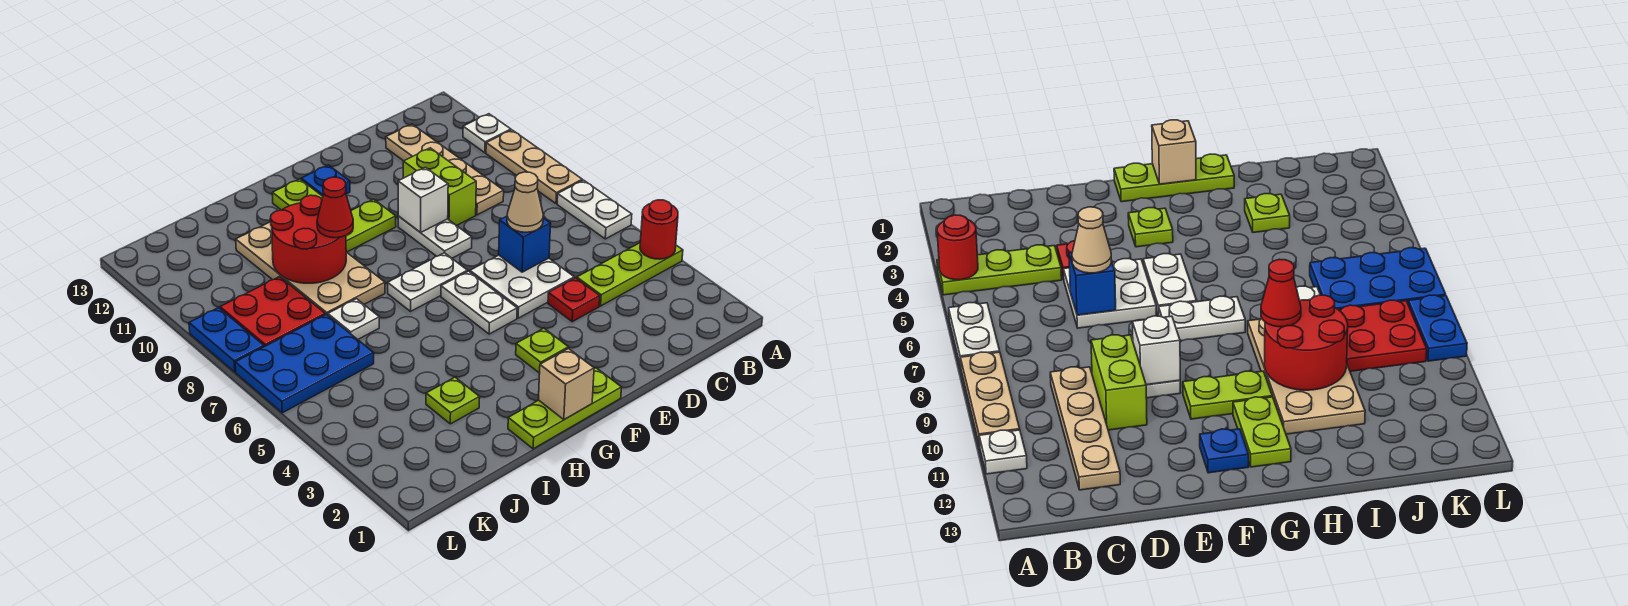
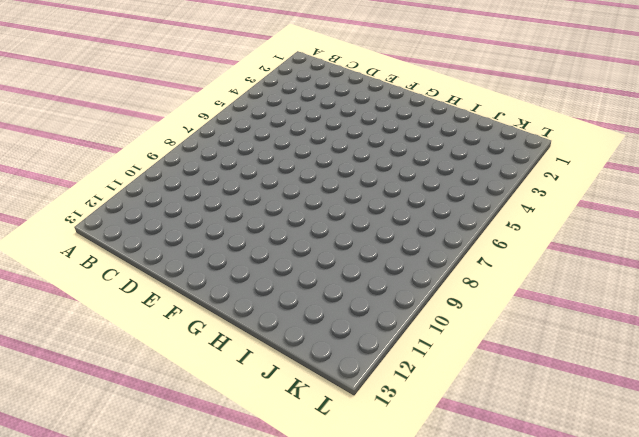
none -> lime plate A4:C4 level 1
none -> white plate A6:A7 level 1
none -> tan plate A8:A10 level 1

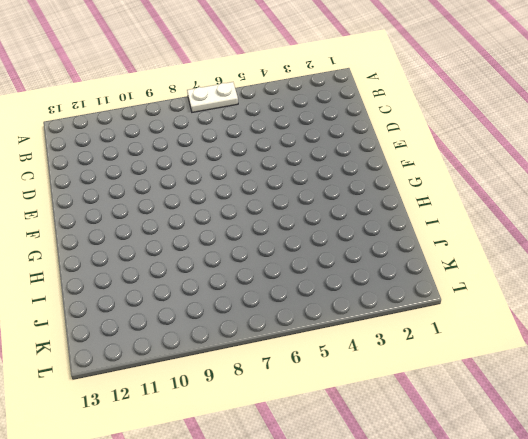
none -> lime plate A4:C4 level 1
none -> tan plate A8:A10 level 1
none -> white plate A11 level 1

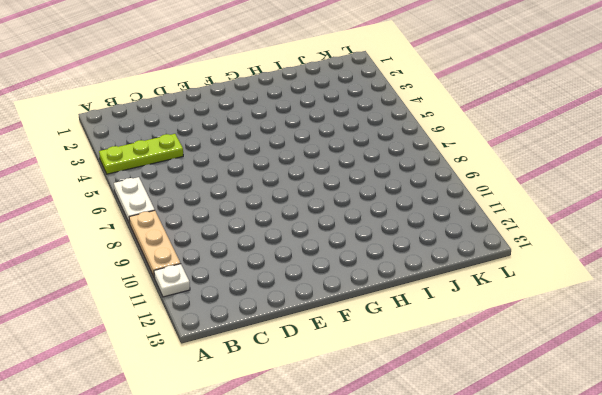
none -> tan plate C9:C12 level 1
none -> red plate D4 level 1
none -> white plate D5:E6 level 1

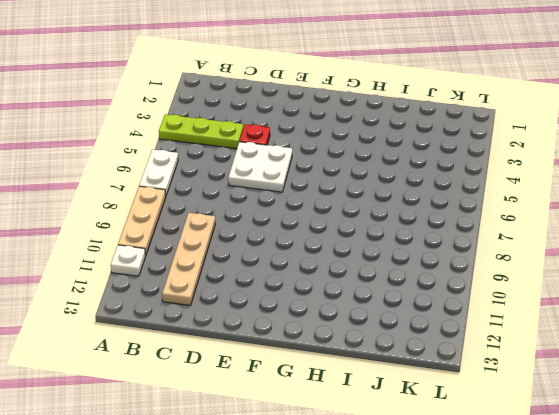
none -> lime brick D9:D10 level 1
none -> white plate E8:E9 level 1
none -> lime plate F1:H1 level 1

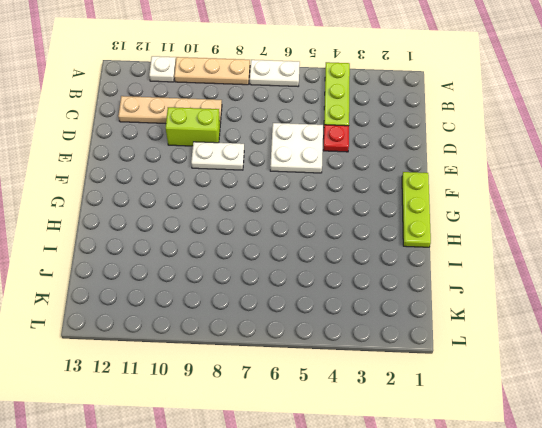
none -> lime plate F3 level 1
none -> white plate F5:F6 level 1
none -> white plate F7:G7 level 1

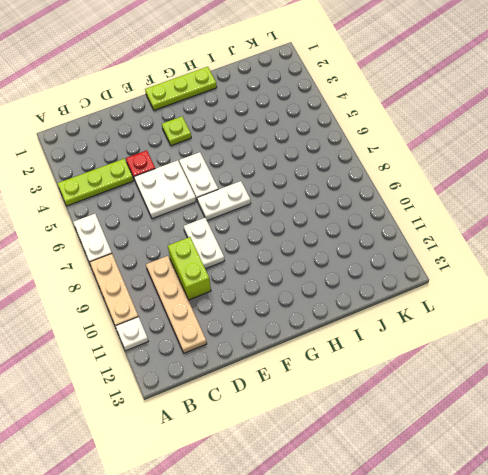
none -> lime plate F10:G10 level 1
none -> blue plate F12 level 1
none -> lime plate G11:G12 level 1

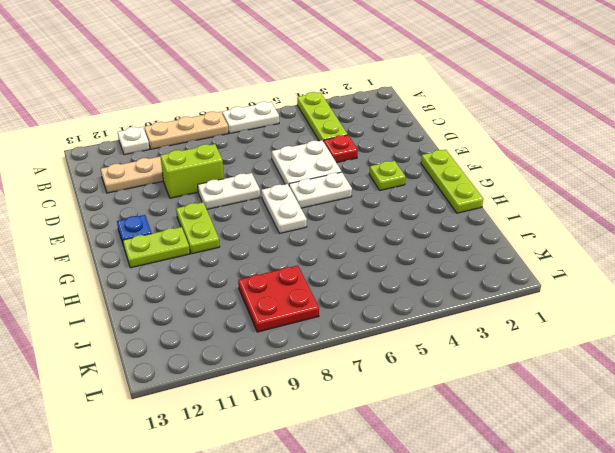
none -> tan plate H8:I11 level 1
none -> lime plate I3 level 1
none -> white plate I7 level 1

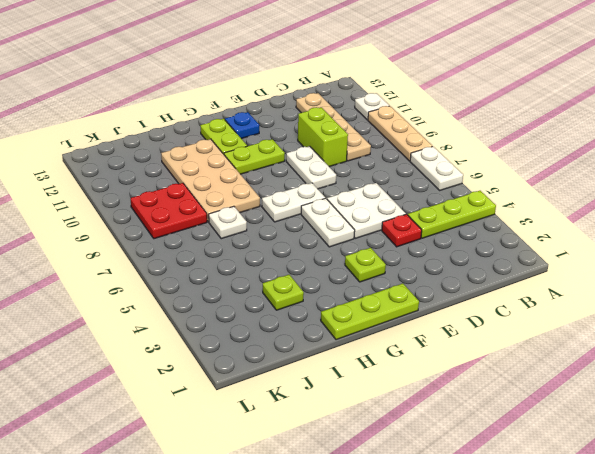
none -> blue plate J6:L7 level 1
none -> blue plate L8:L9 level 1
none -> red round brick A4 level 2

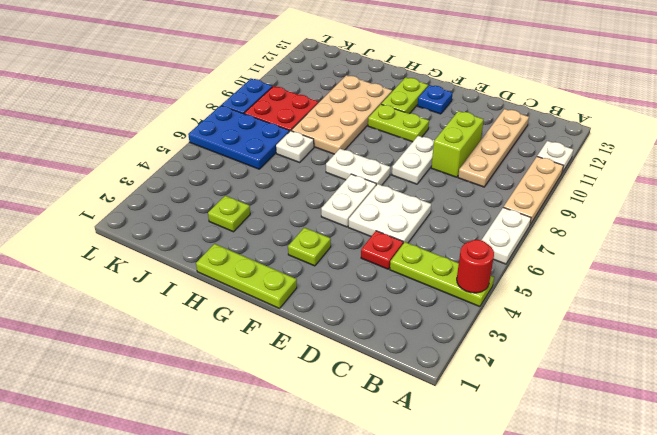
none -> blue brick D6 level 2
none -> white brick E9 level 2
none -> tan brick G1 level 2

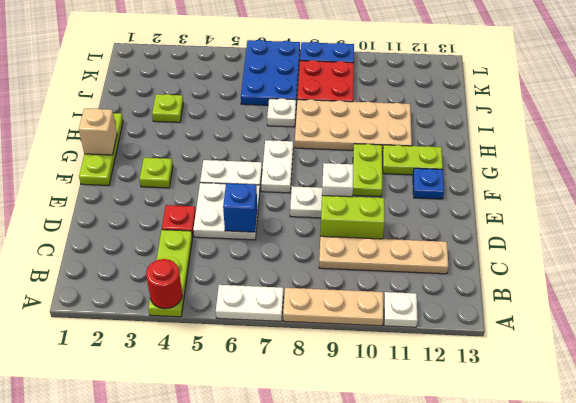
none -> red round brick H9:I10 level 2
none -> tan cone D6 level 3
none -> red cone H9 level 3

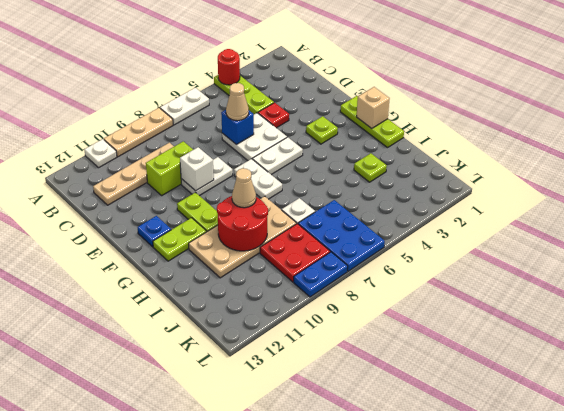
tan cone H9 level 3 -> red cone H9 level 3

